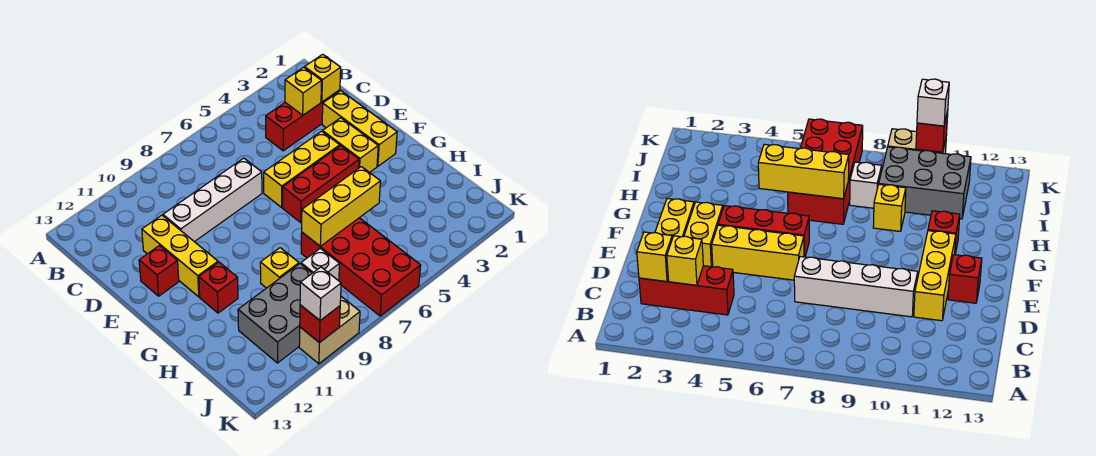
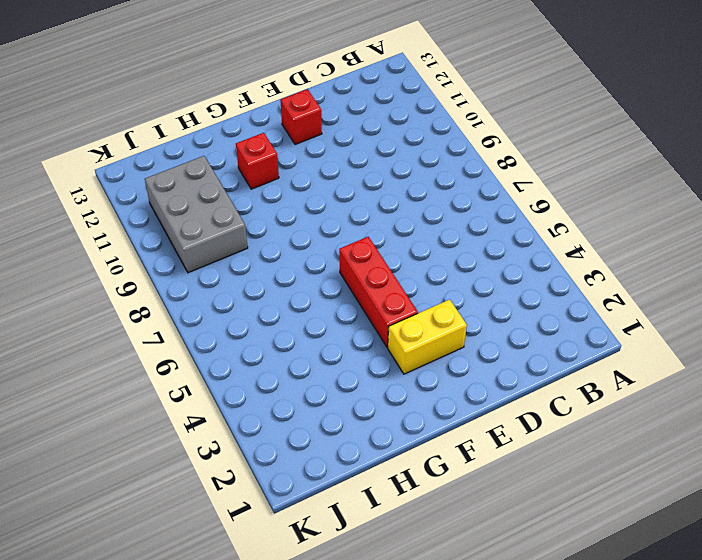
none -> red brick C2:C4 level 1
none -> yellow brick D2:F2 level 1
none -> white brick D7:D10 level 1

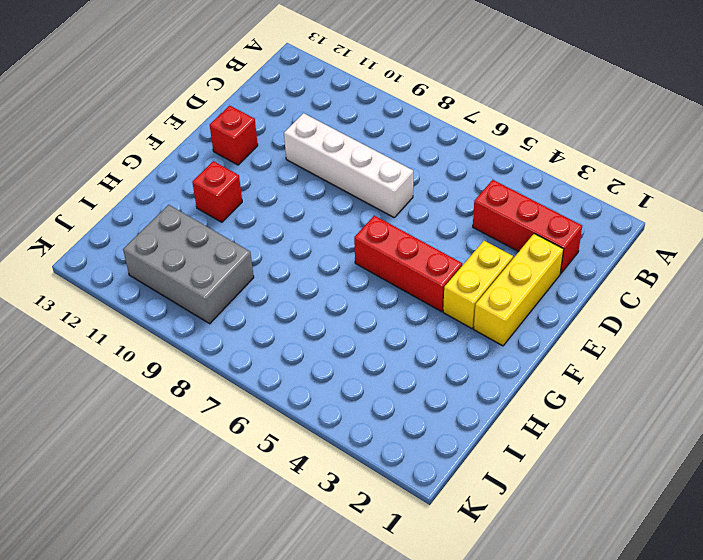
none -> yellow brick D11:F11 level 1
none -> yellow brick E4:E6 level 1
none -> red brick H6:K7 level 1

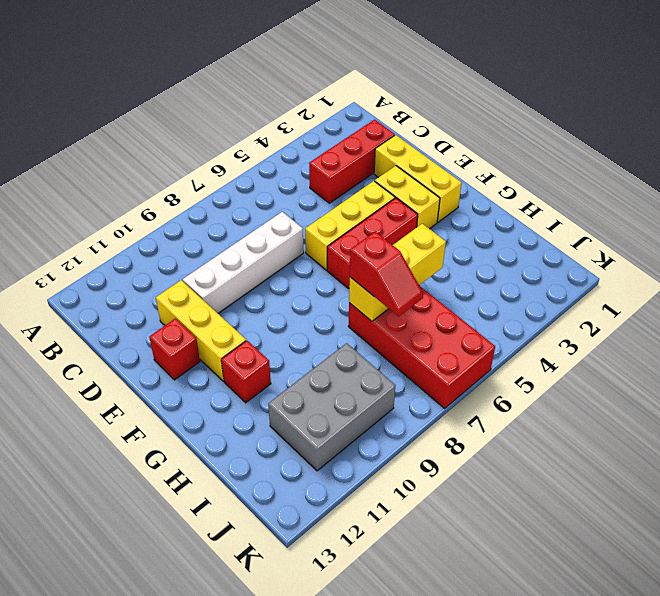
red slope H7:I7 level 3 top H -> none
none -> yellow brick H9 level 1
none -> white brick I8 level 1
none -> tan brick K9:K10 level 1

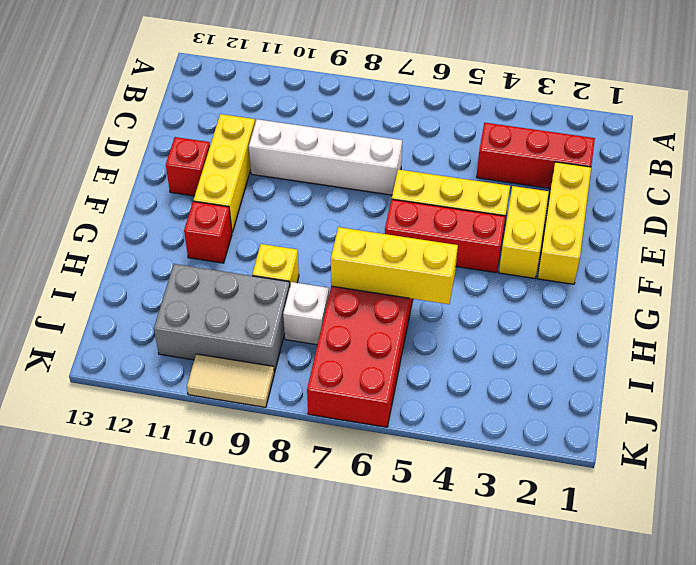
tan tile K9:K10 level 1 -> tan brick K9:K10 level 1
none -> yellow brick C2 level 2
none -> yellow brick C3 level 2
none -> red brick K10 level 2

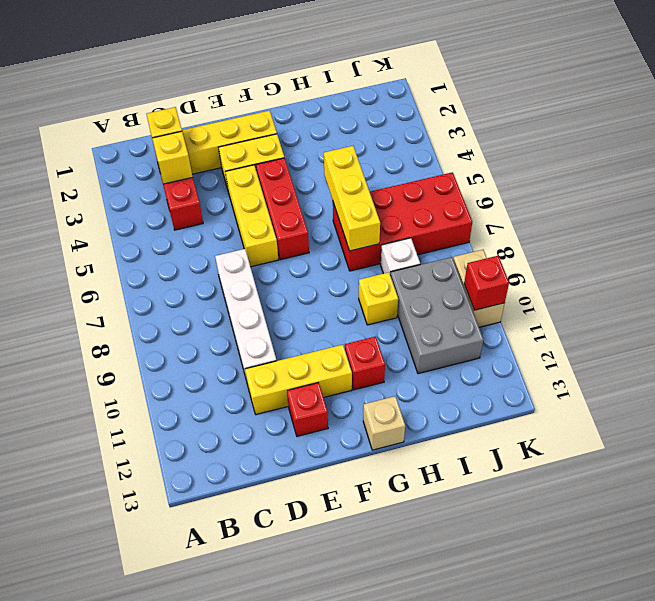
tan brick G13 level 1 -> none
none -> white brick K10 level 3

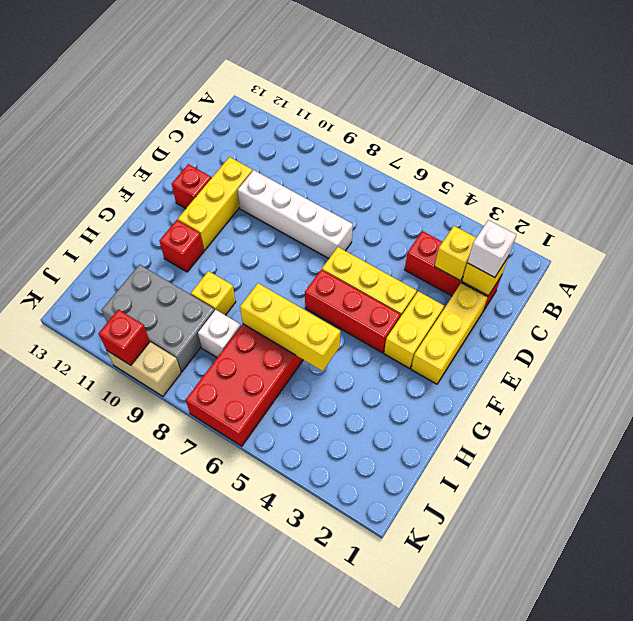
white brick C2 level 3 -> white brick K10 level 3

